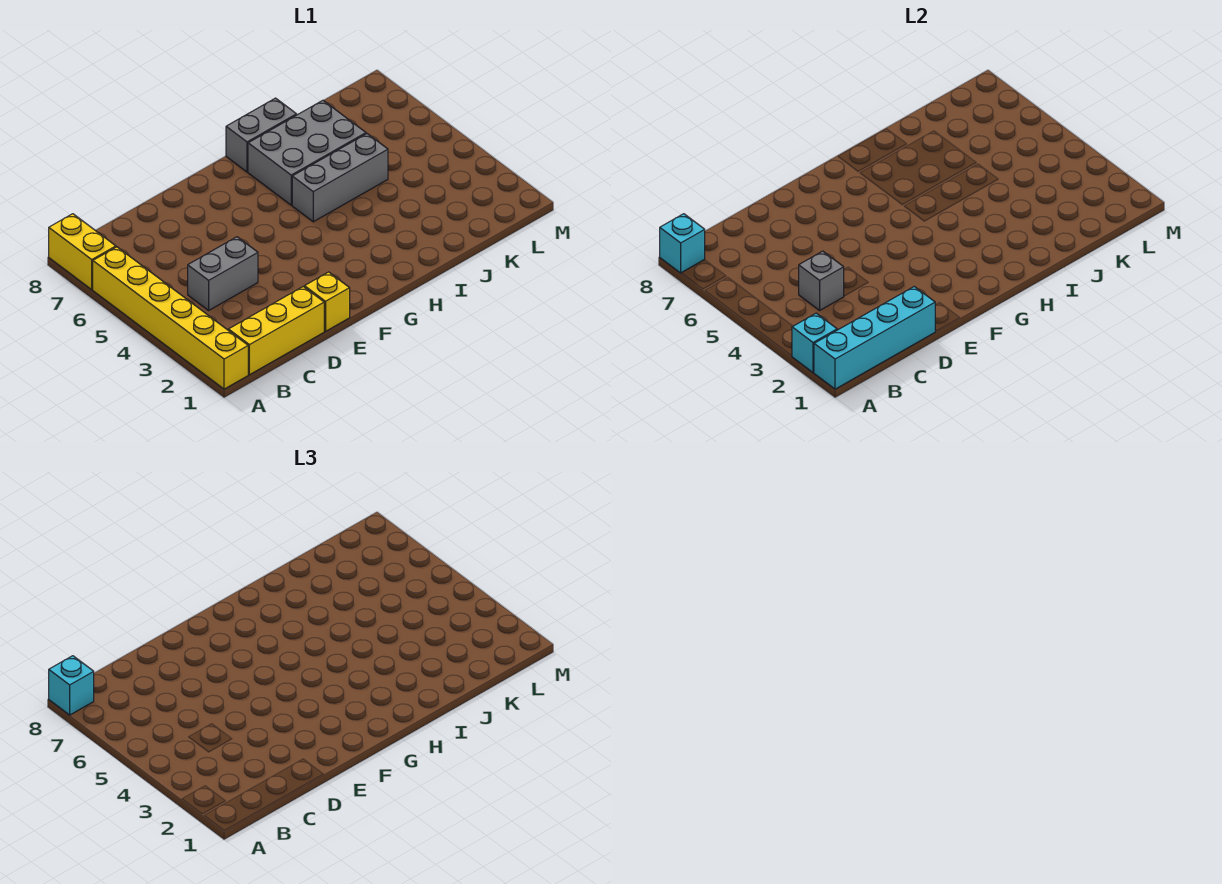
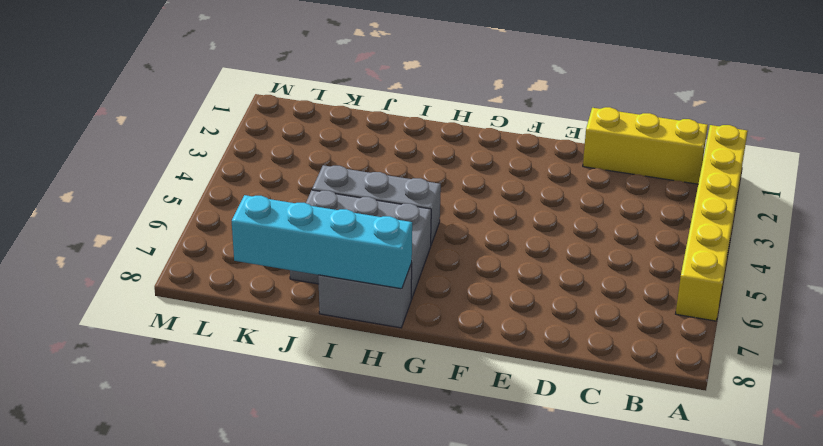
cyan brick H8:K8 level 2 -> cyan brick A1:D1 level 2
none -> yellow brick A7:A8 level 1
none -> grey brick C4:D4 level 1
none -> yellow brick E1 level 1

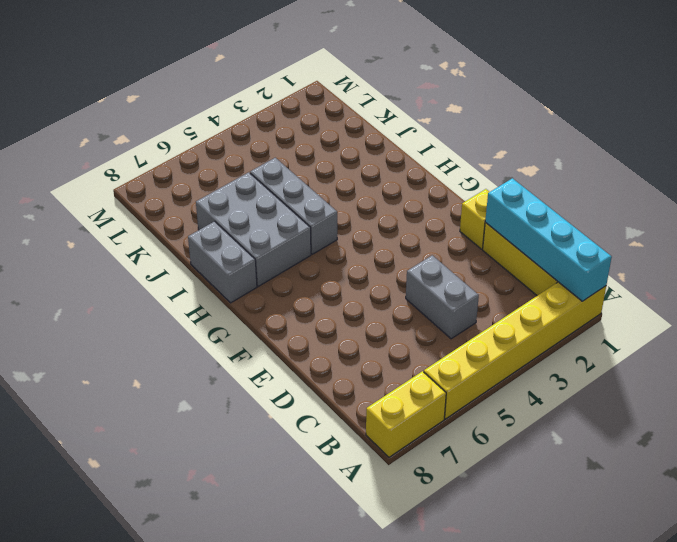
none -> cyan brick A2 level 2
none -> cyan brick A8 level 2
none -> grey brick C4 level 2

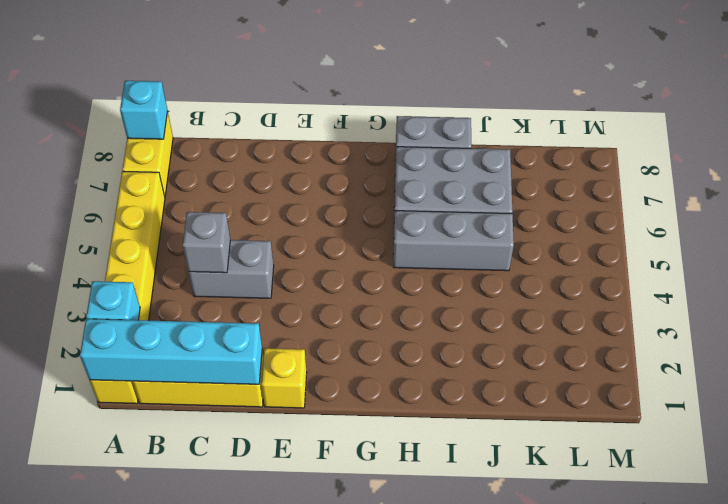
none -> cyan brick A8 level 3

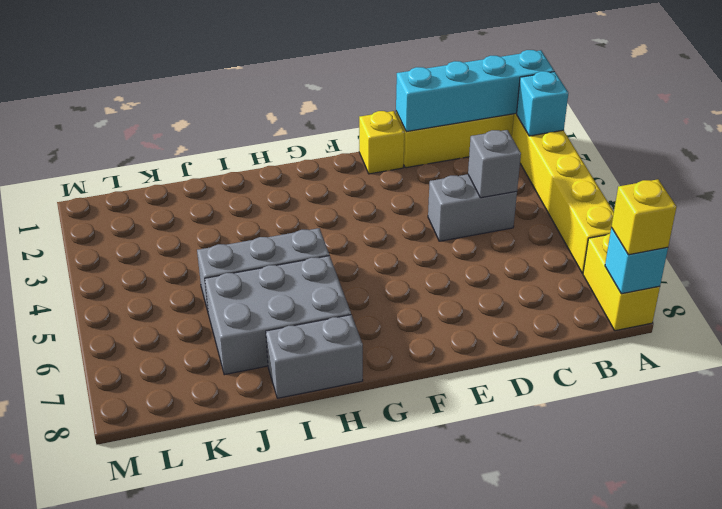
yellow brick A8 level 3 -> cyan brick A8 level 3

